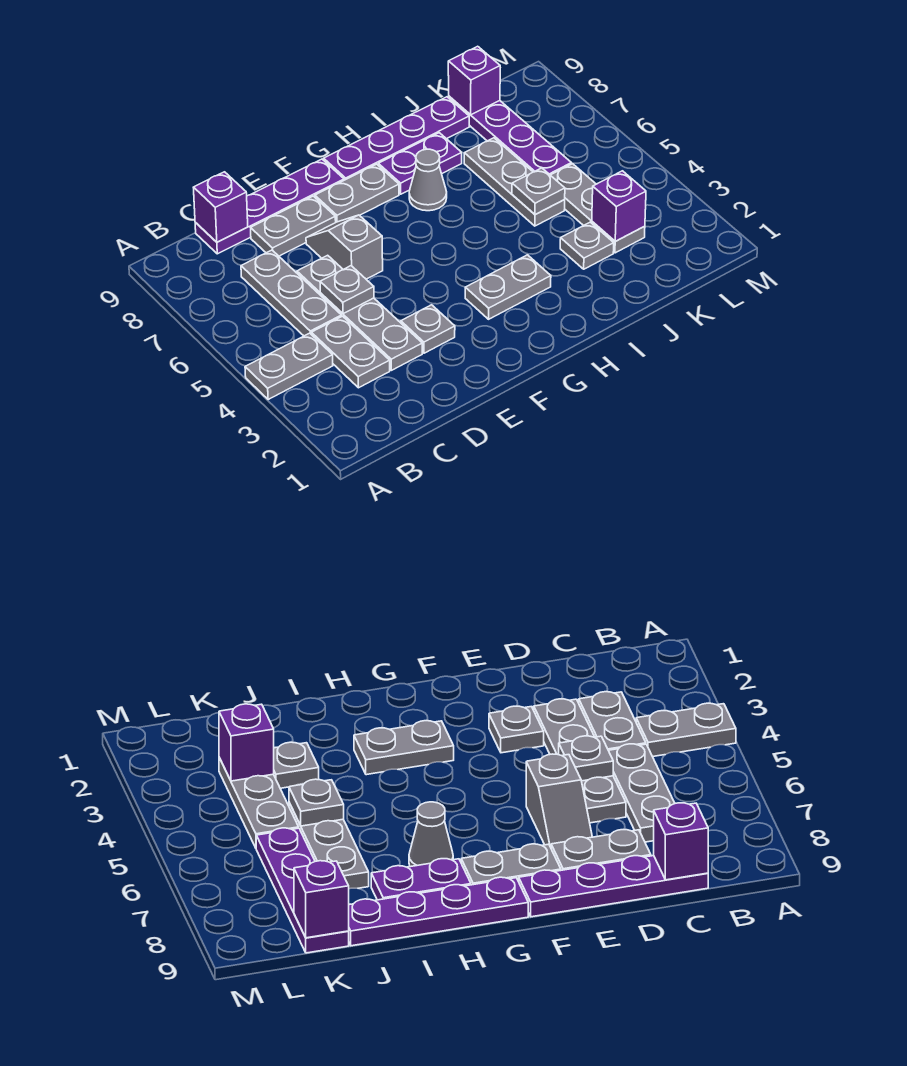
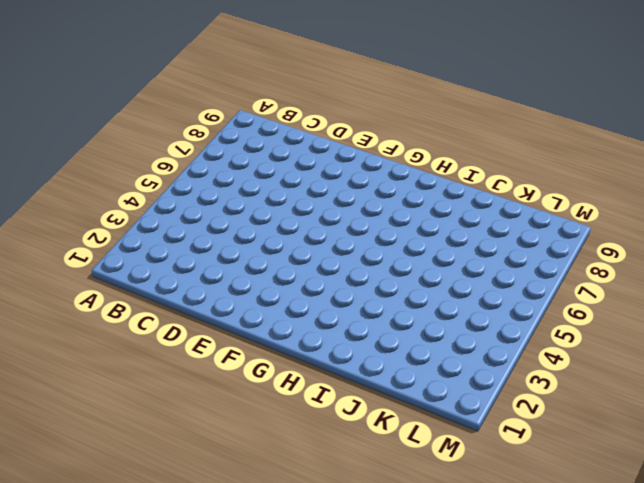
none -> grey plate A4:B4 level 1
none -> grey plate C3:C4 level 1
none -> grey plate C5:C7 level 1

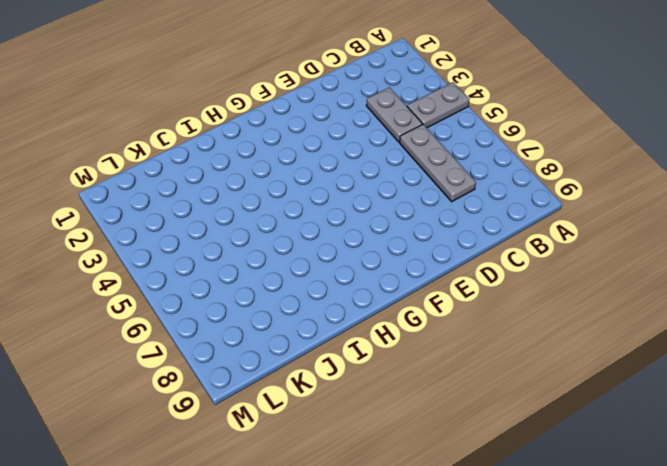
none -> purple plate C9:F9 level 1
none -> grey plate D3:D6 level 1
none -> grey plate D8:E8 level 1

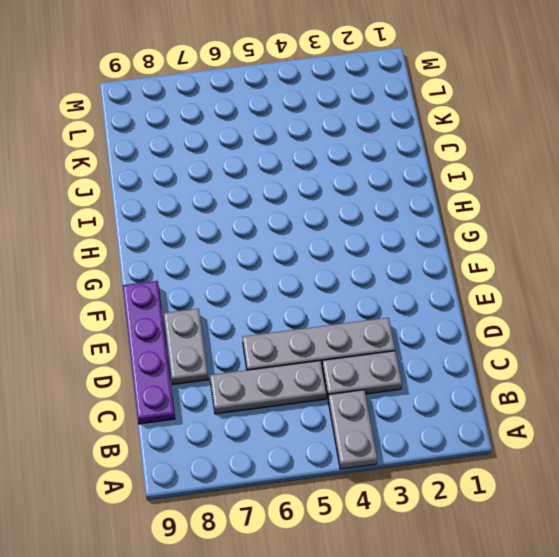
none -> grey plate E3 level 1
none -> grey slope E6:E7 level 1 top 6
none -> grey plate F8:G8 level 1

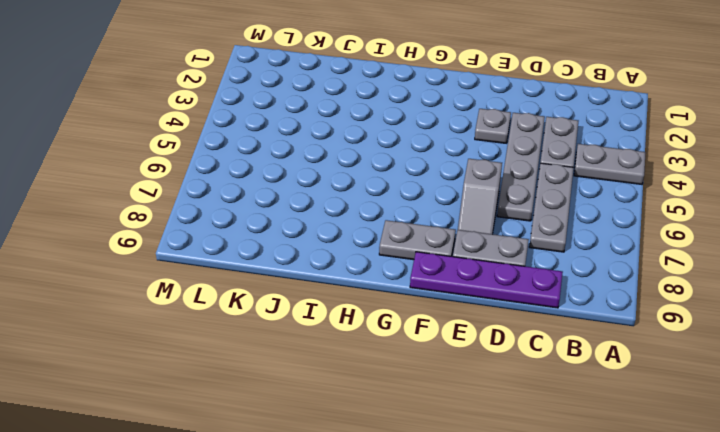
none -> grey plate G3:H3 level 1
none -> purple plate G9:J9 level 1
none -> grey cone H7 level 1

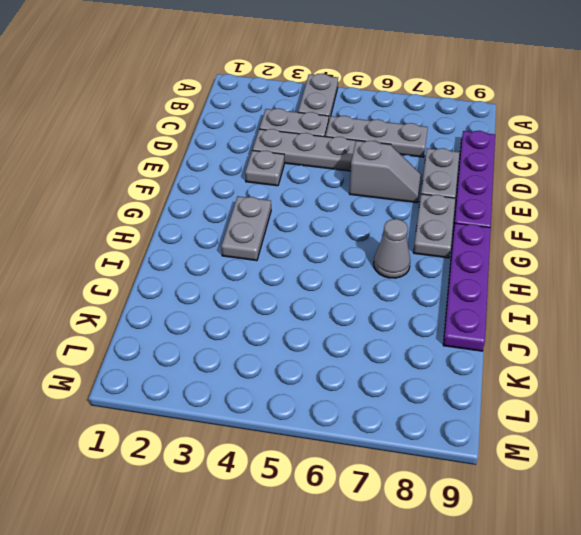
none -> purple plate H8:I8 level 1
none -> grey plate J3 level 1
none -> grey plate J5:J7 level 1

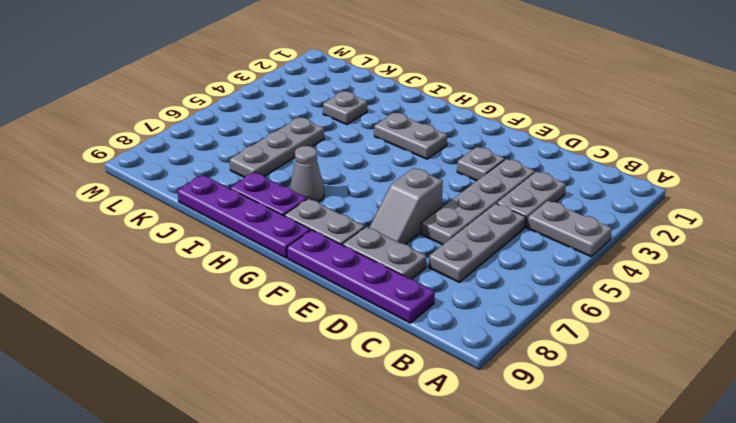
none -> grey plate K3:K5 level 1
none -> purple plate K6:K9 level 1
none -> purple brick C9 level 2

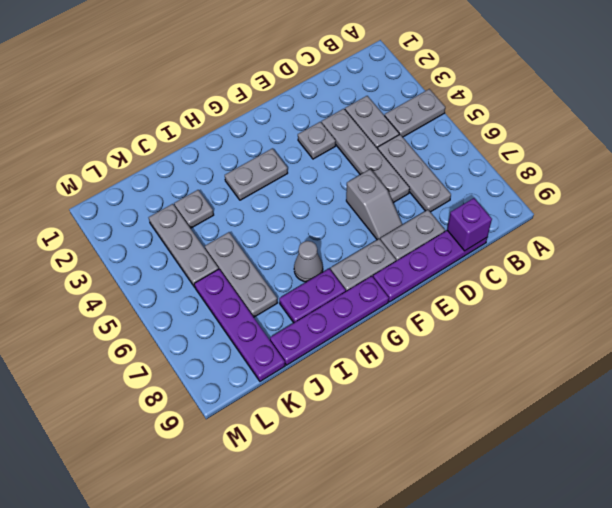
none -> grey plate D5 level 2
none -> grey plate J5 level 2
none -> purple brick K3 level 2

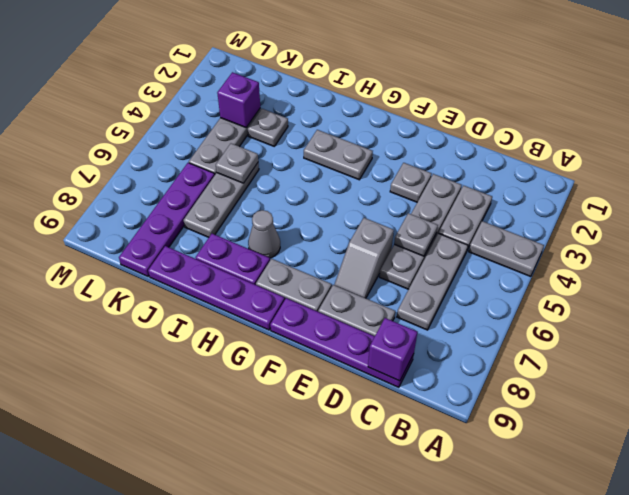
none -> purple brick K9 level 2

